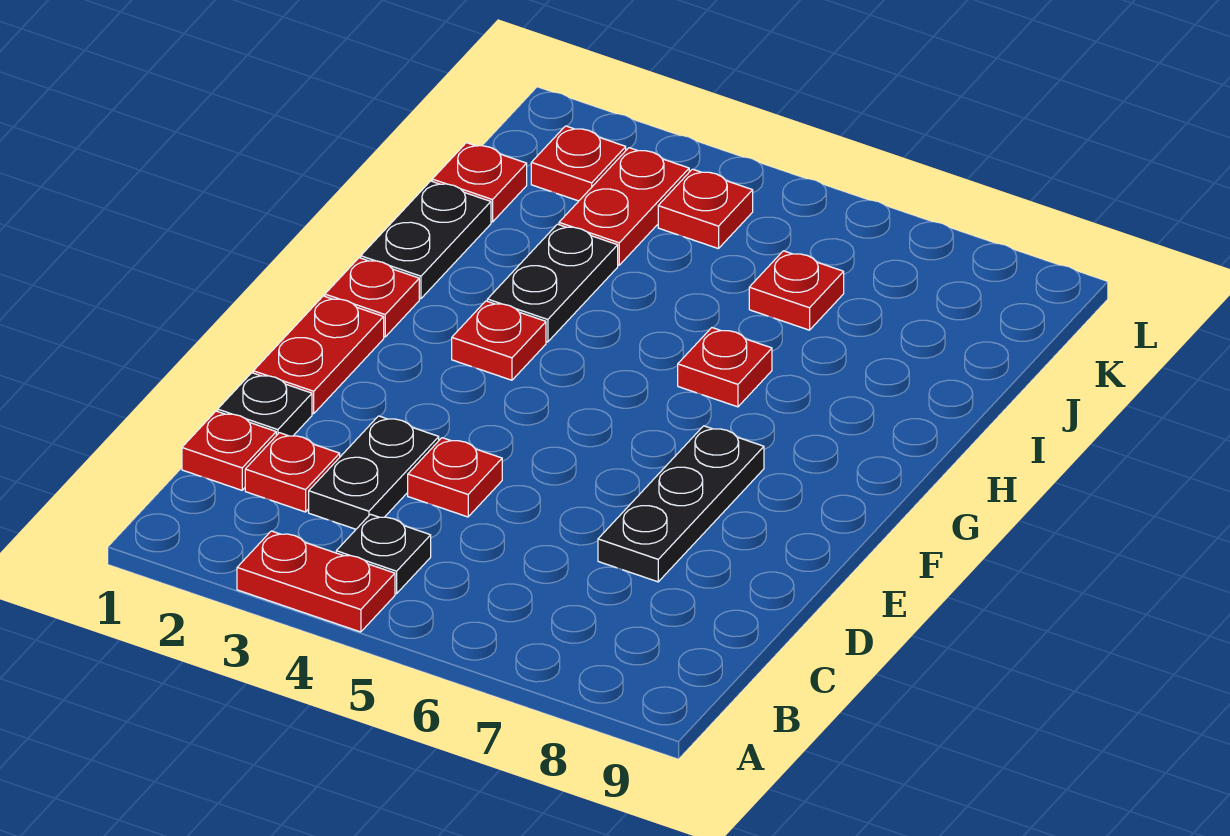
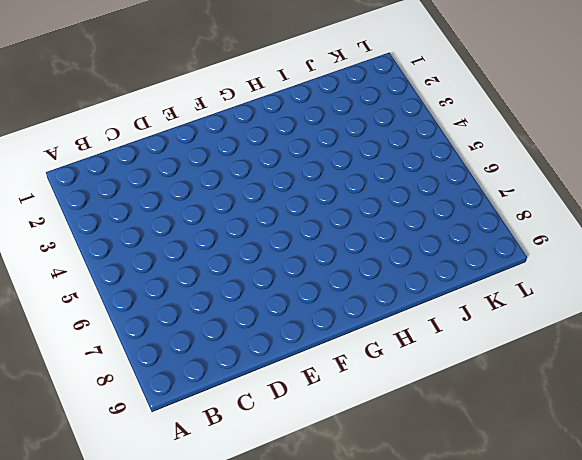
none -> red plate A3:A4 level 1
none -> black plate B4 level 1
none -> red plate C1 level 1

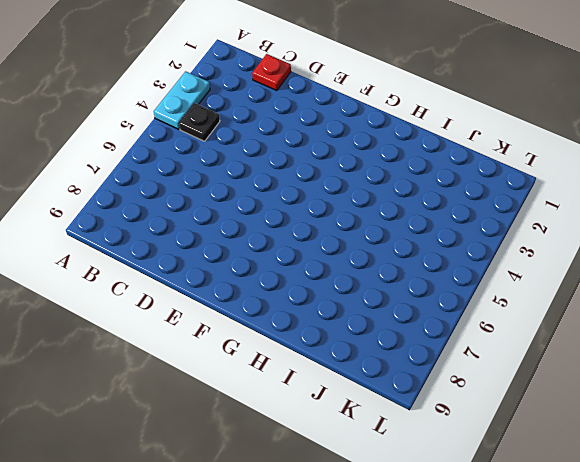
cyan plate A3:A4 level 1 -> red plate A3:A4 level 1
none -> red plate C2 level 1
none -> black plate C3:D3 level 1
none -> black plate D1 level 1

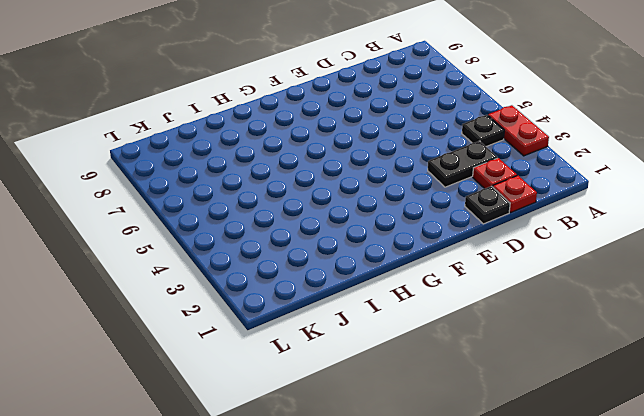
none -> red plate D4 level 1
none -> black plate D7:F7 level 1
none -> red plate E1:F1 level 1

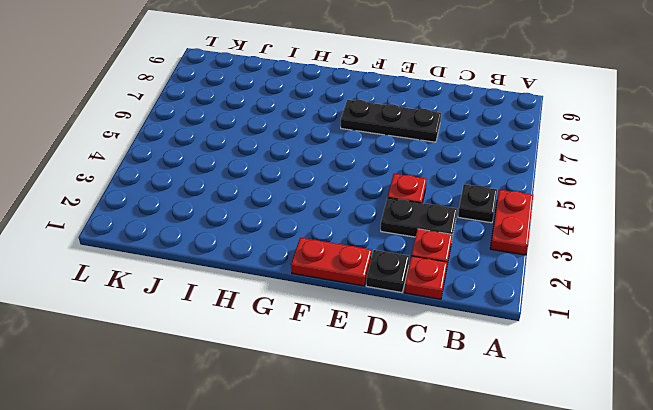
none -> red plate G1 level 1
none -> red plate G3 level 1
none -> black plate H1:I1 level 1

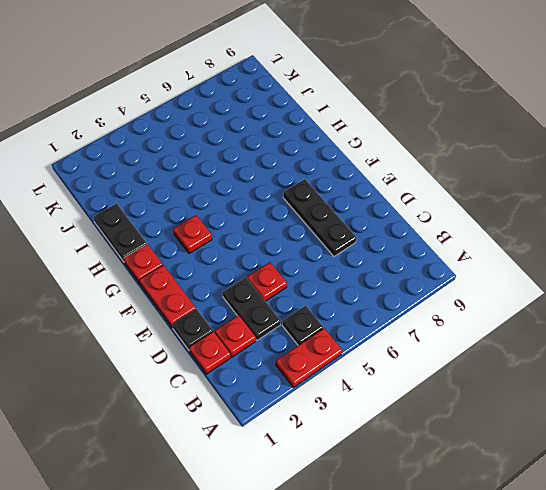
none -> black plate H3:I3 level 1
none -> red plate H6 level 1
none -> red plate J1 level 1

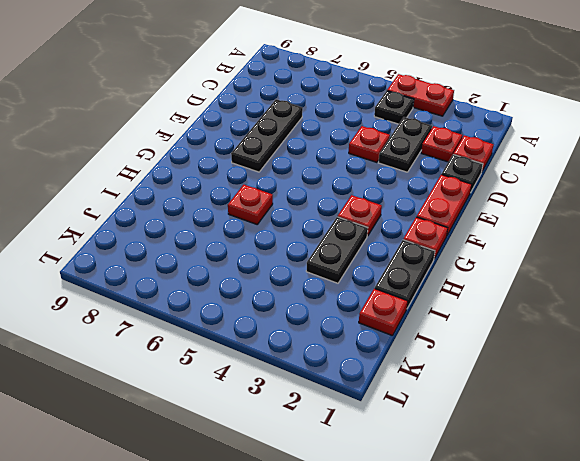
none -> red plate J3:K3 level 1
none -> red plate J6 level 1
none -> red plate K2 level 1

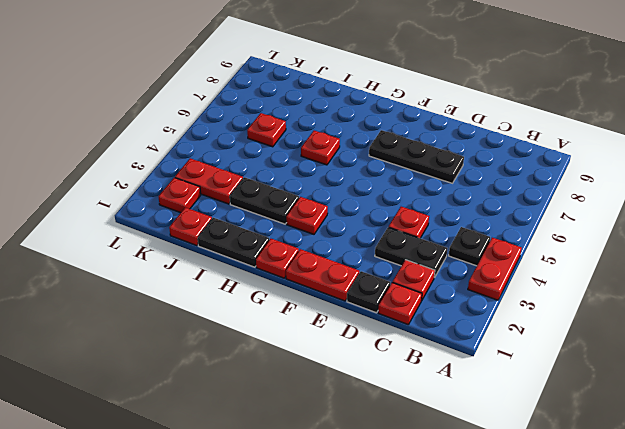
none -> red plate K4 level 1

